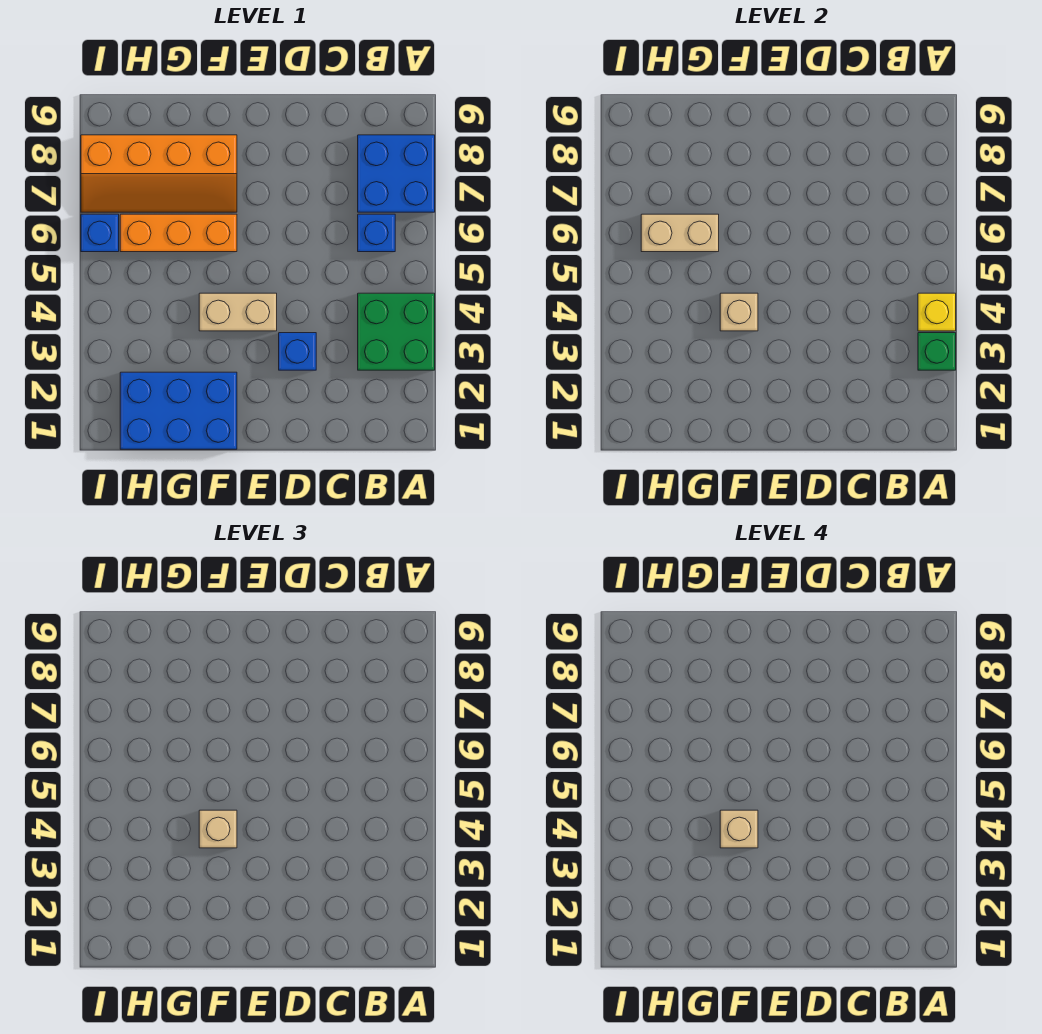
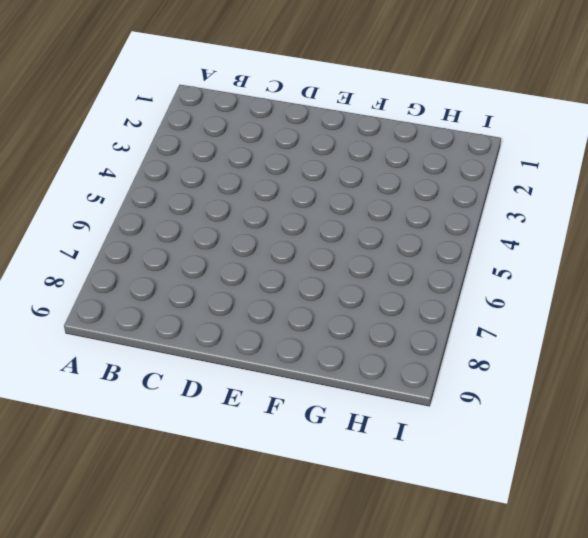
none -> green brick A3:B4 level 1
none -> blue brick A7:B8 level 1
none -> blue brick B6 level 1

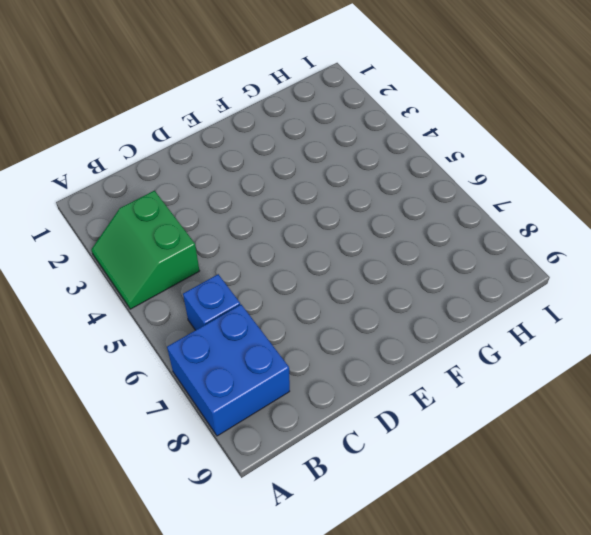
green slope A3:B4 level 1 top B -> green brick A3:B4 level 1
none -> blue brick D3 level 1
none -> tan brick E4:F4 level 1
none -> blue brick F1:H2 level 1

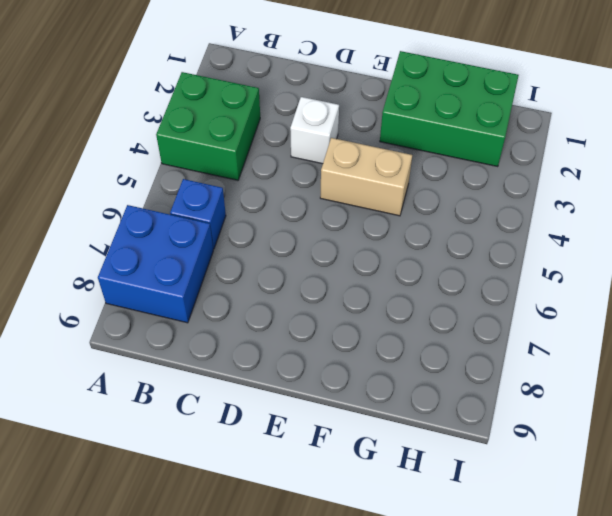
white brick D3 level 1 -> blue brick D3 level 1
green brick F1:H2 level 1 -> blue brick F1:H2 level 1
none -> orange brick F6:H6 level 1
none -> orange slope F7:I8 level 1 top 8
none -> blue brick I6 level 1

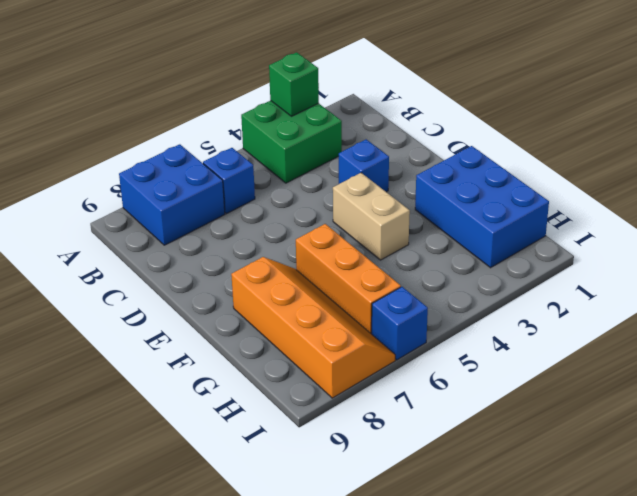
none -> yellow brick A4 level 2
none -> tan brick F4 level 2
none -> tan brick G6:H6 level 2

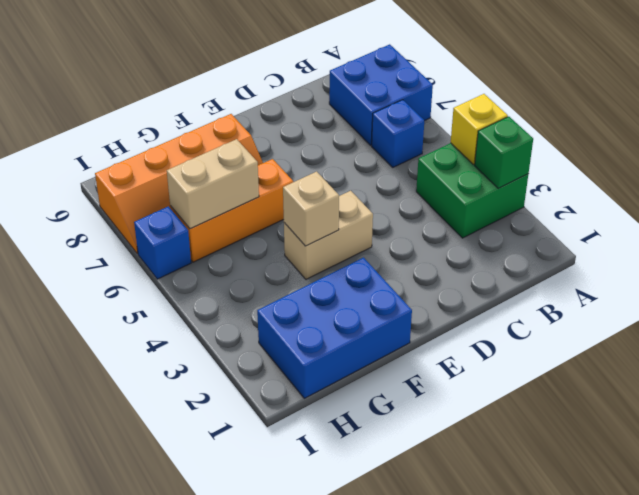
none -> blue brick D3 level 1
none -> tan brick F4 level 3
none -> tan brick F4 level 4

